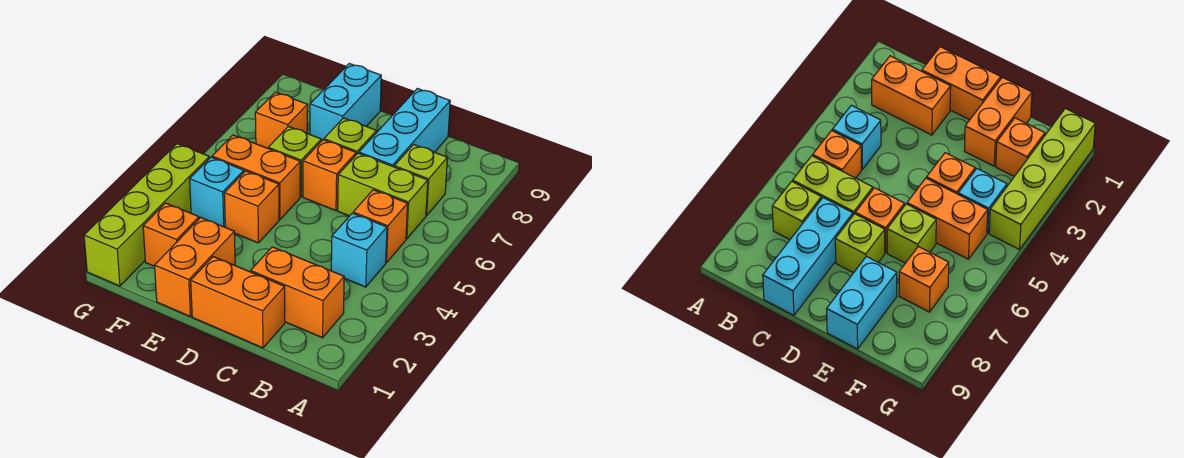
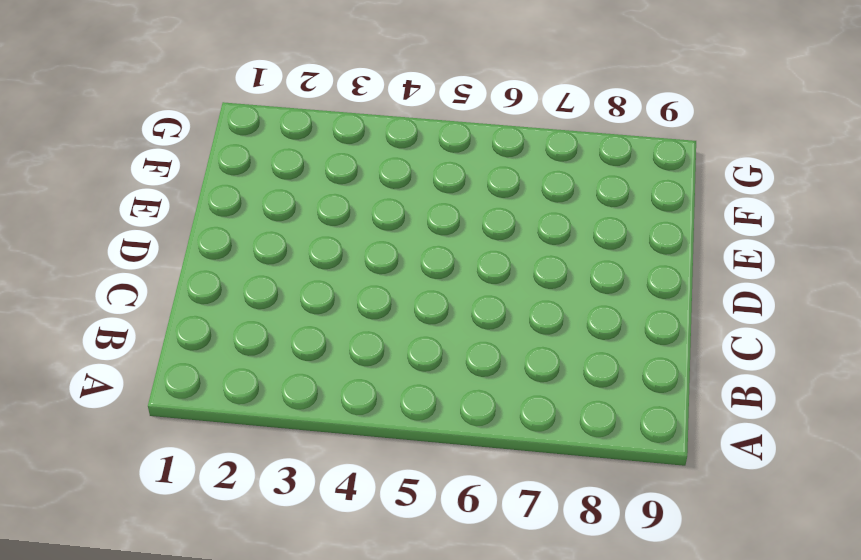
none -> orange brick B2:C2 level 1
none -> cyan brick B4 level 1
none -> orange brick B5 level 1

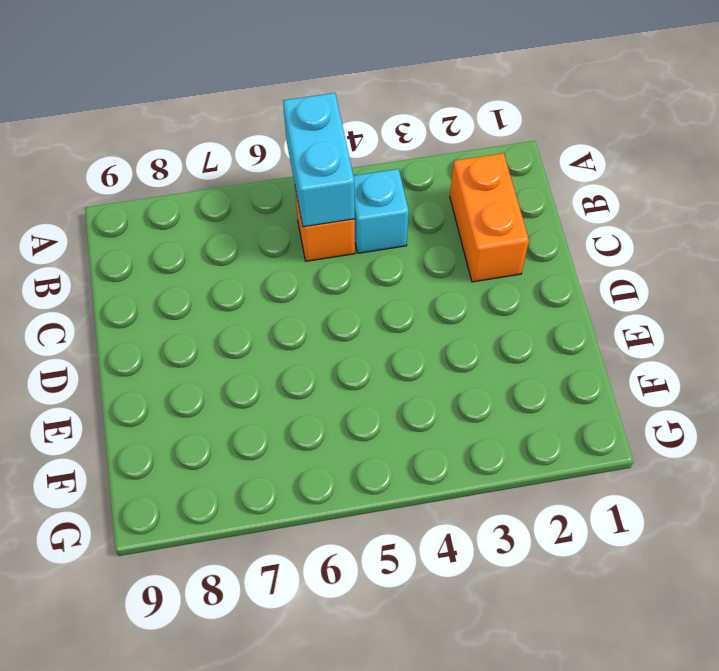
cyan brick A5:B5 level 2 -> cyan brick E8:E9 level 1
none -> lime brick B6:C6 level 1
none -> lime brick B7 level 1
none -> orange brick C1:D1 level 1

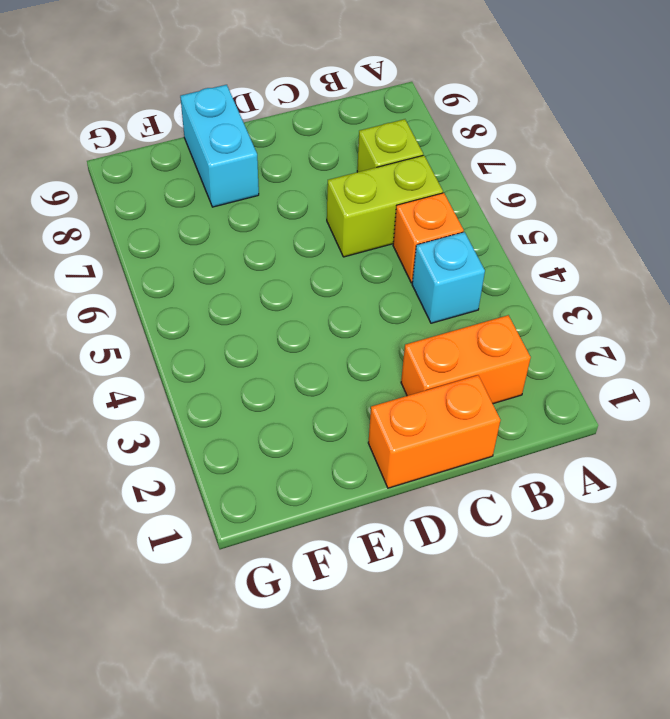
none -> cyan brick C7:C9 level 1
none -> orange brick D6 level 1
none -> lime brick D7 level 1

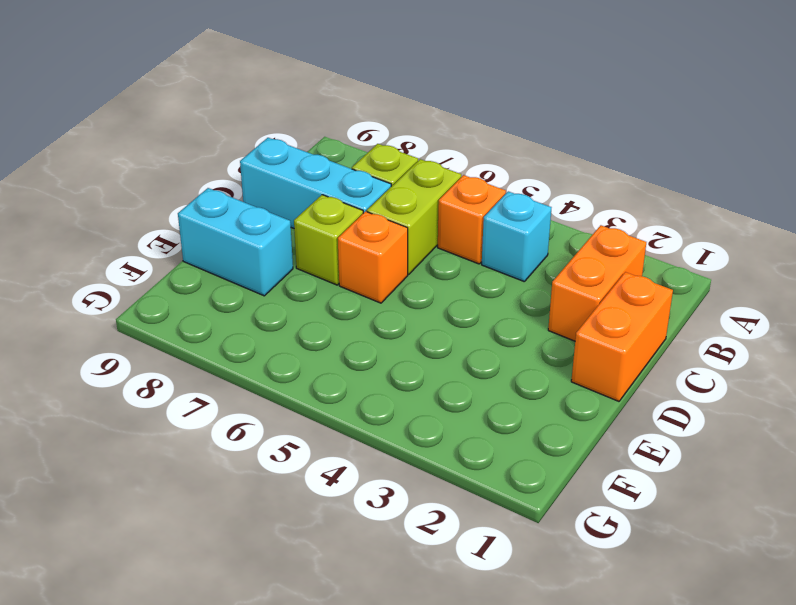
none -> orange brick E1:E2 level 1
none -> orange brick E4 level 1
none -> orange brick E5:F5 level 1

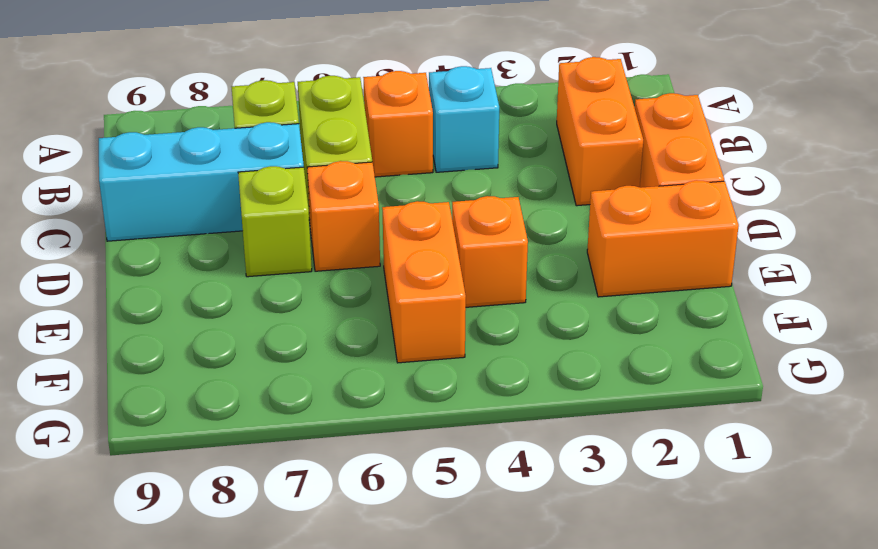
none -> lime brick E6 level 1
none -> cyan brick E8:E9 level 1
none -> orange brick F2 level 1

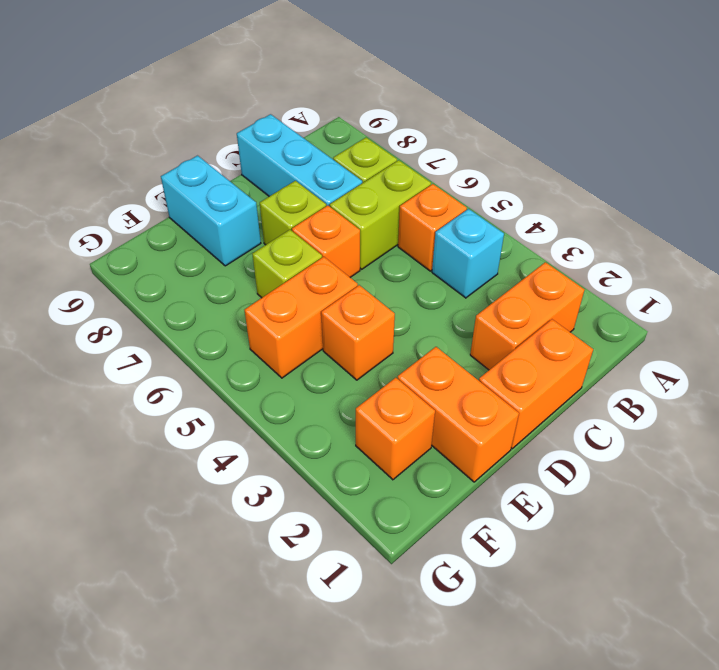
none -> cyan brick F4 level 1
none -> orange brick F7 level 1
none -> lime brick G1:G4 level 1

